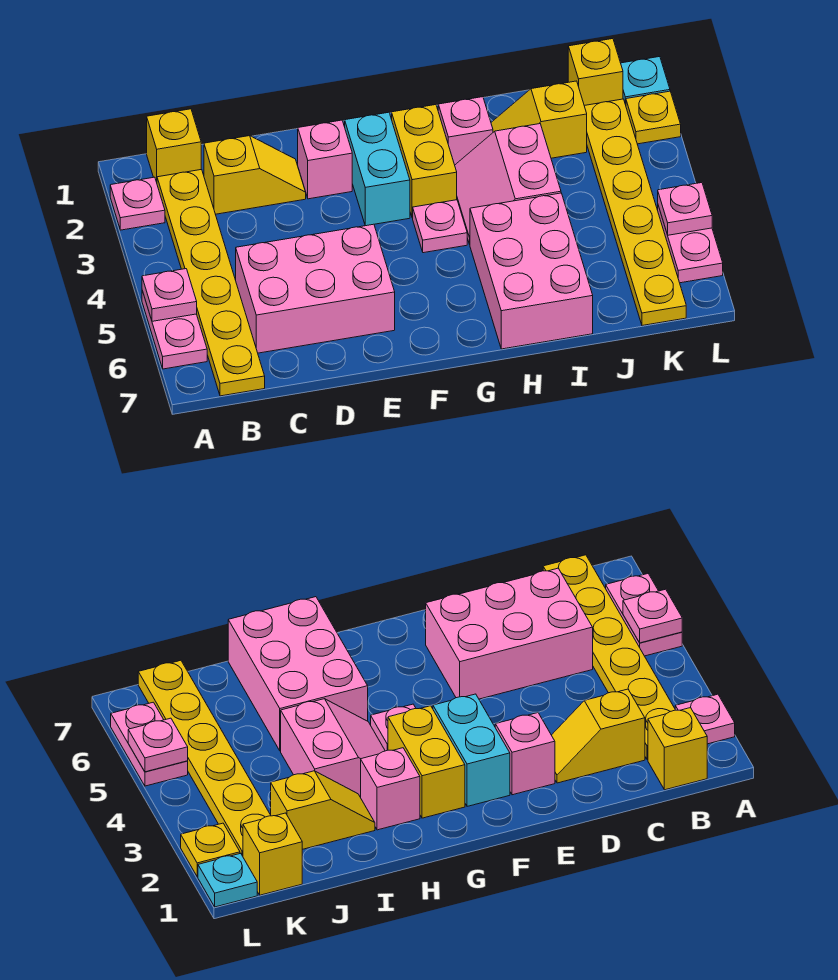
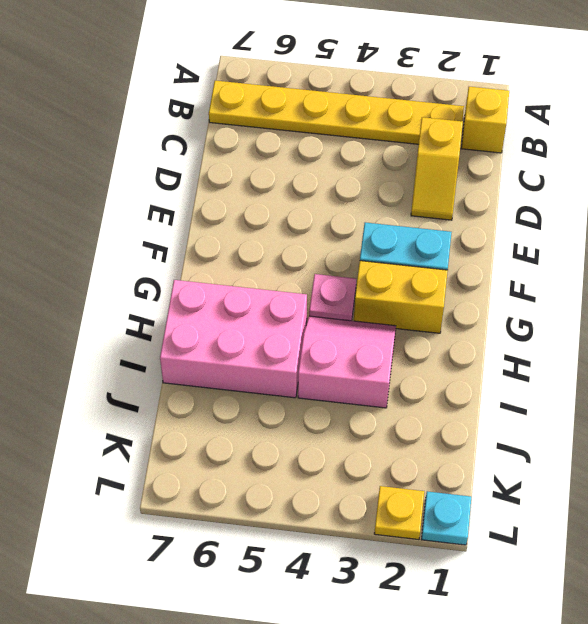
none -> pink plate A2 level 1
none -> pink plate A5:A6 level 1
none -> pink brick C5:E6 level 1

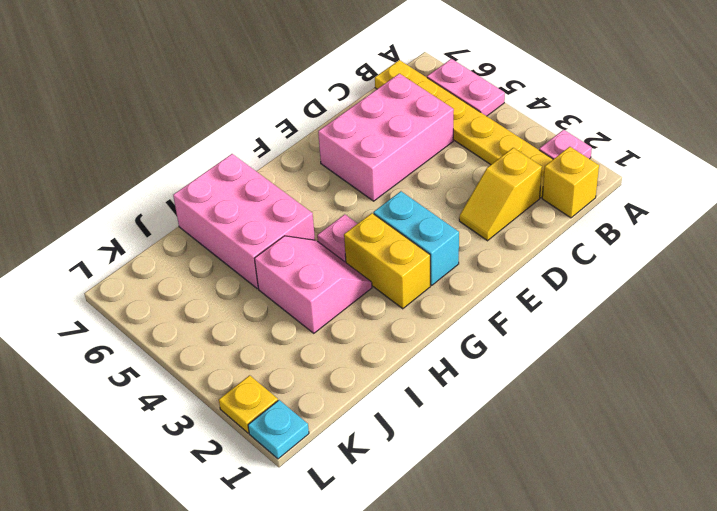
none -> pink brick E2 level 1
none -> pink brick H2 level 1
none -> yellow slope I2:J2 level 1 top J

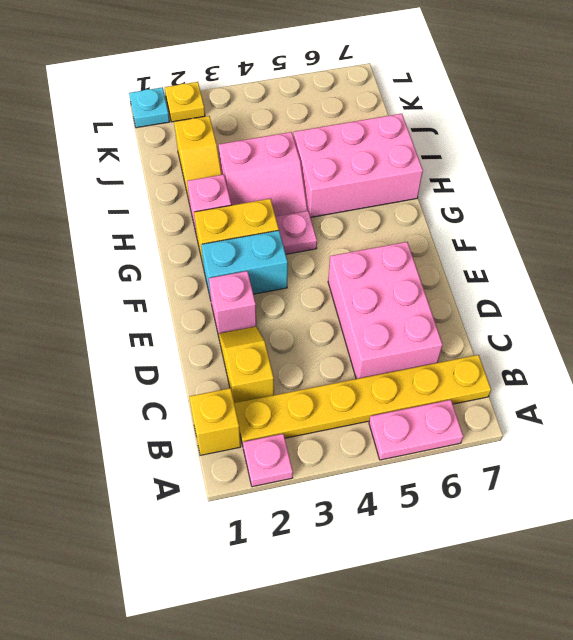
none -> yellow brick K1 level 1
none -> yellow plate K2:K7 level 1
none -> pink plate L5:L6 level 1

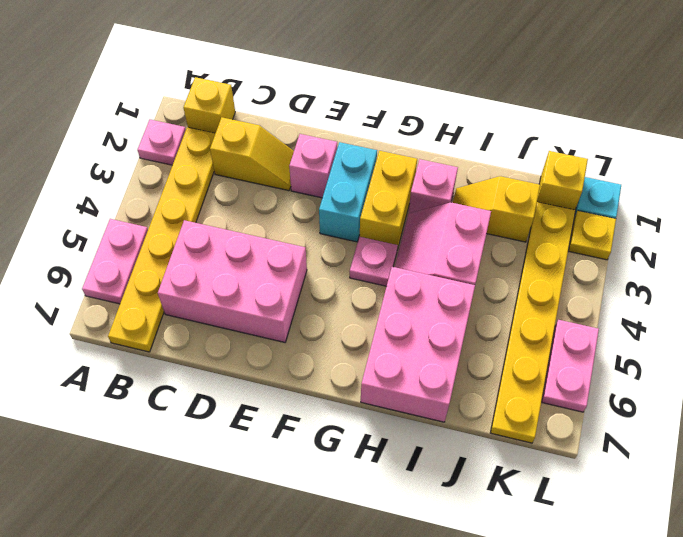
none -> pink plate A5 level 2
none -> pink plate L5 level 2

